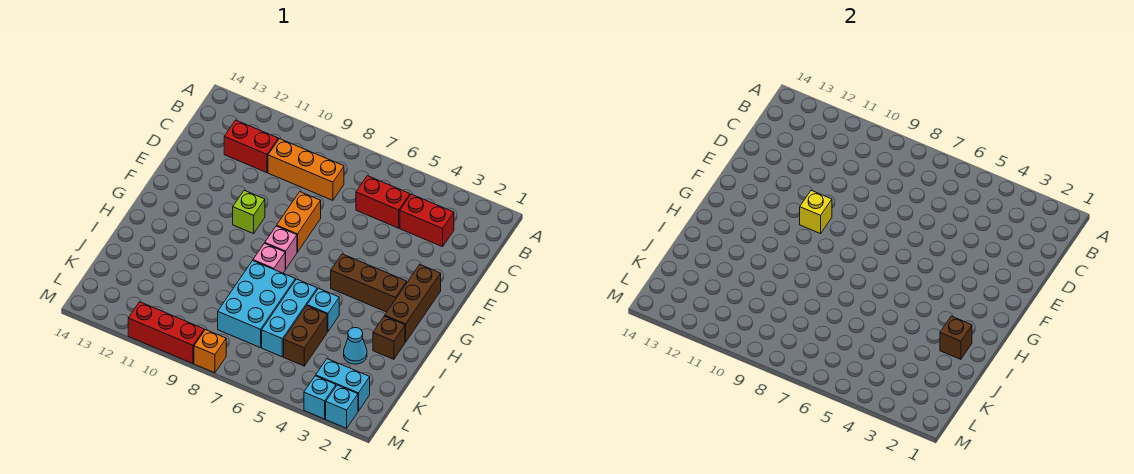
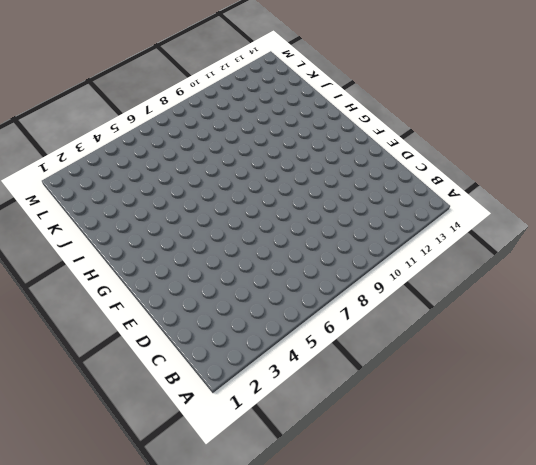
none -> red brick C3:C4 level 1
none -> red brick C5:C6 level 1
none -> orange brick C8:C10 level 1

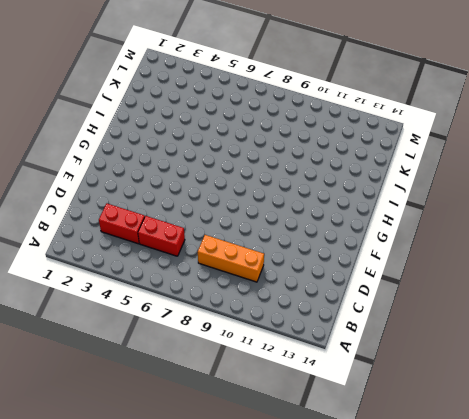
none -> red brick C11:C12 level 1
none -> orange brick E8:F8 level 1
none -> brown brick F2:H2 level 1

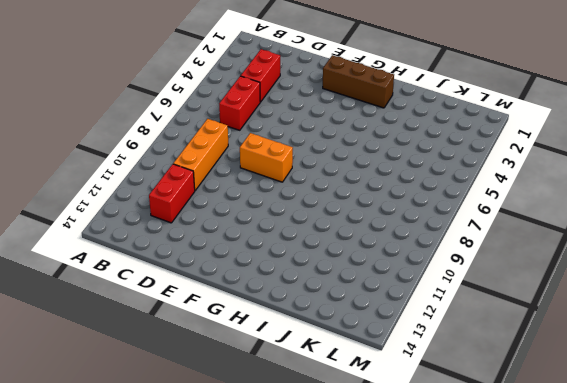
none -> lime brick F10 level 1
none -> brown brick G3:G5 level 1
none -> pink brick G8 level 1

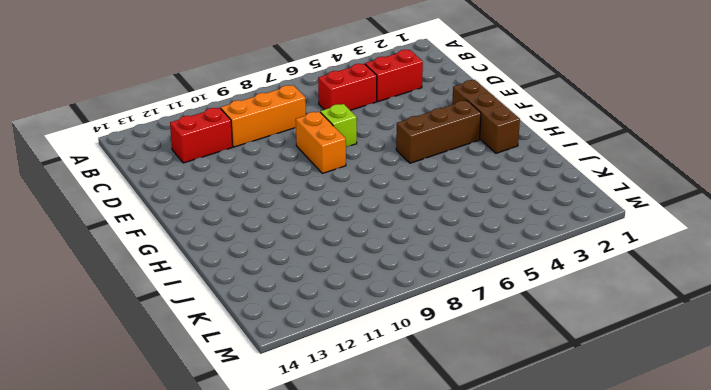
lime brick E7 level 1 -> lime brick F10 level 1
none -> pink brick G8 level 1
none -> pink brick H8 level 1
none -> brown brick I2 level 1

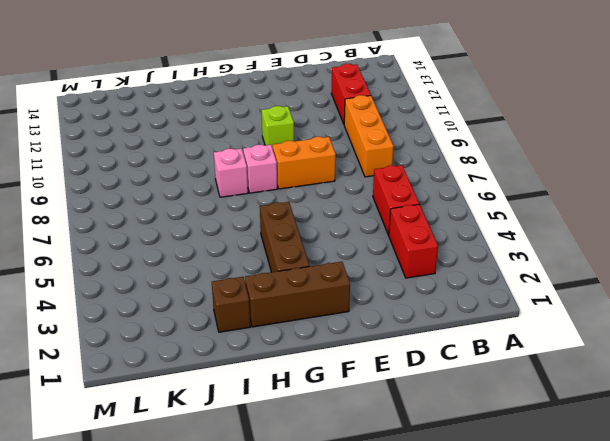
none -> cyan brick I5 level 1
none -> cyan brick I6:K6 level 1
none -> cyan brick I7:K8 level 1

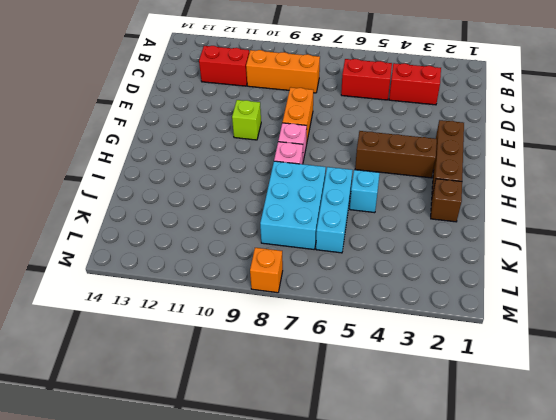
none -> cyan cone J3 level 1
none -> brown brick J5:K5 level 1
none -> cyan brick L2:L3 level 1

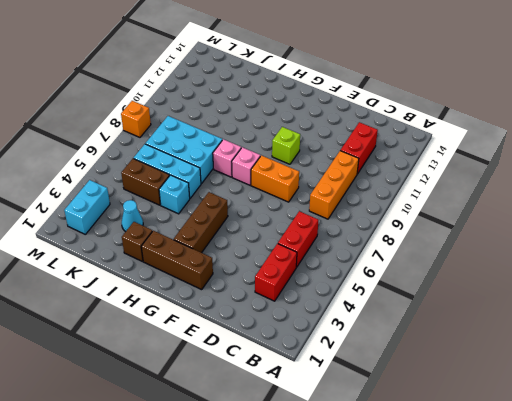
none -> cyan brick M2 level 1
none -> cyan brick M3 level 1
none -> red brick M9:M11 level 1

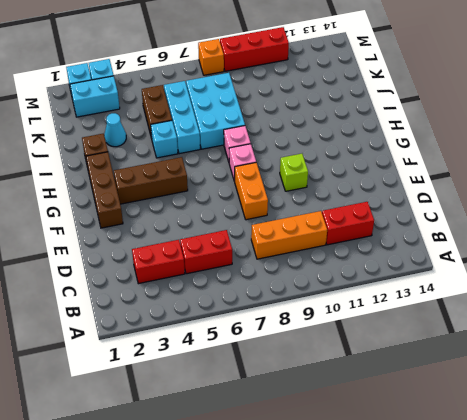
none -> yellow brick F10 level 2
none -> brown brick I2 level 2

